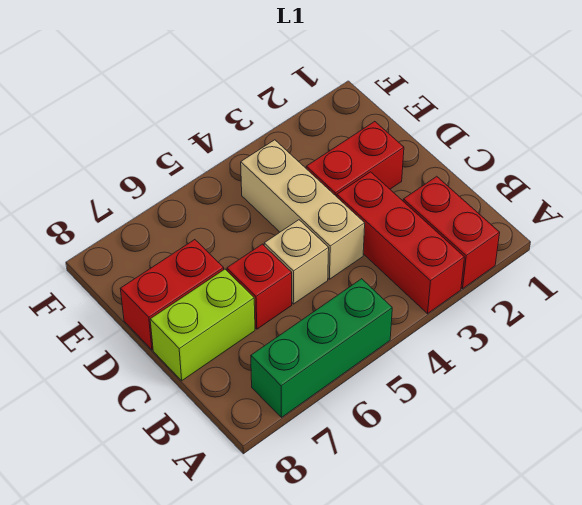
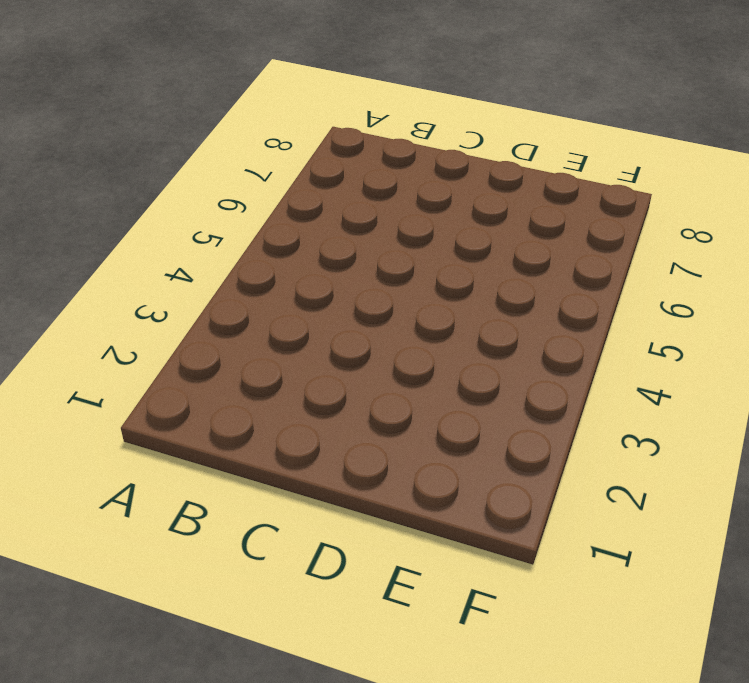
none -> red brick A2:B2 level 1
none -> red brick A3:C3 level 1

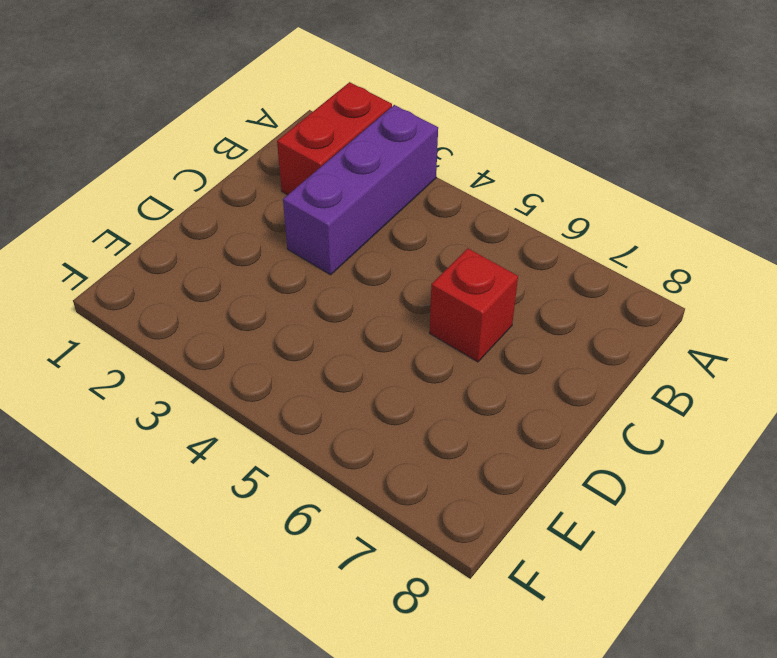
purple brick A3:C3 level 1 -> red brick A3:C3 level 1
none -> green brick A5:A7 level 1
none -> tan brick C4:E4 level 1

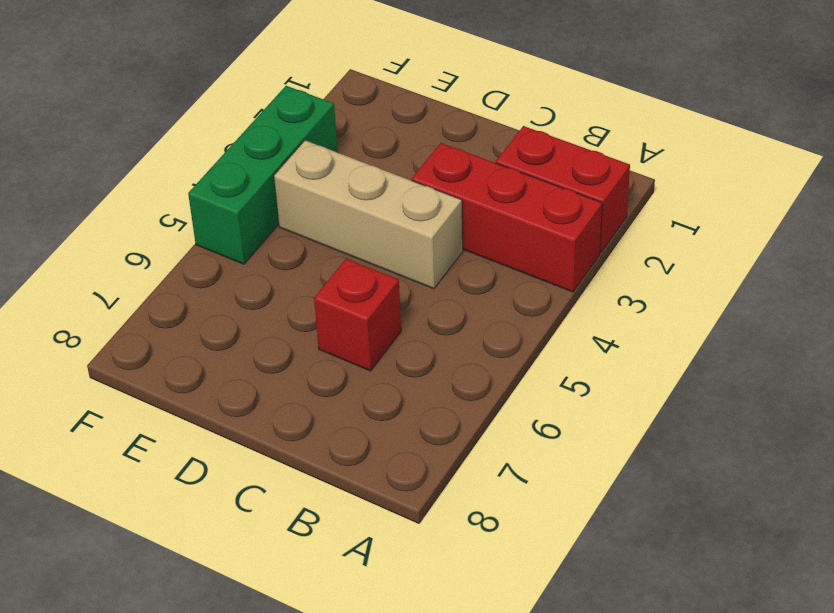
green brick F3:F5 level 1 -> green brick A5:A7 level 1
none -> tan brick C5 level 1
none -> lime brick C7:C8 level 1

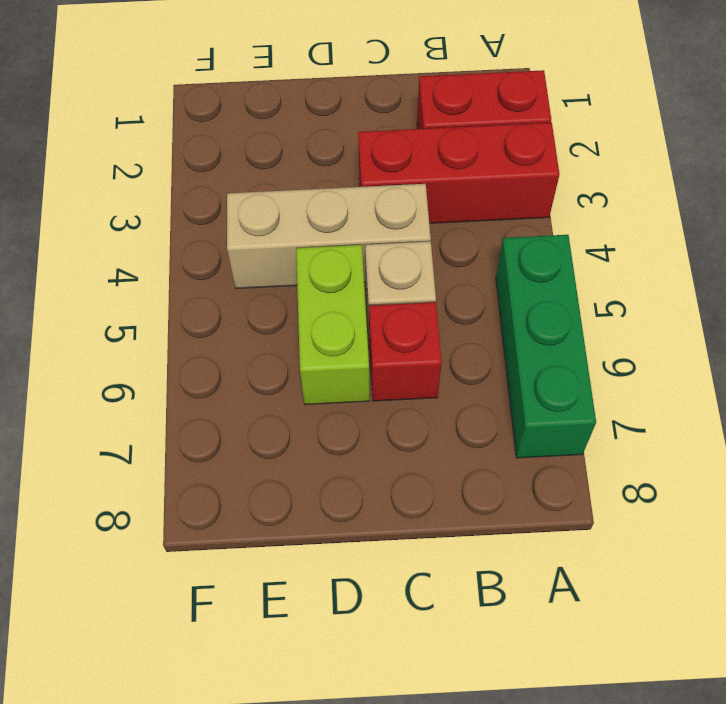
lime brick D5:D6 level 1 -> lime brick C7:C8 level 1
none -> red brick D2:D3 level 1
none -> red brick D7:D8 level 1

